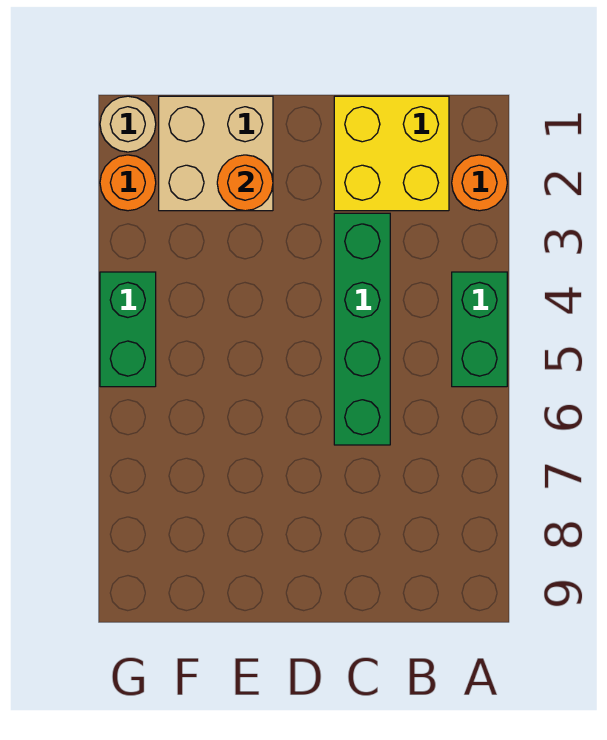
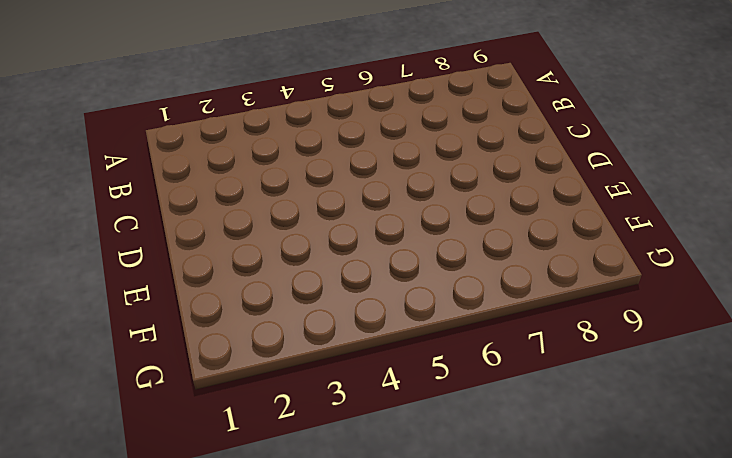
none -> orange round brick A2 level 1
none -> green brick A4:A5 level 1

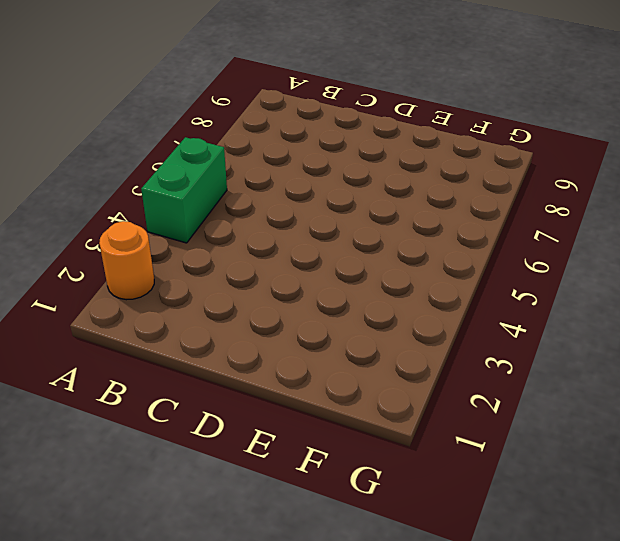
none -> yellow brick B1:C2 level 1
none -> green brick C3:C6 level 1

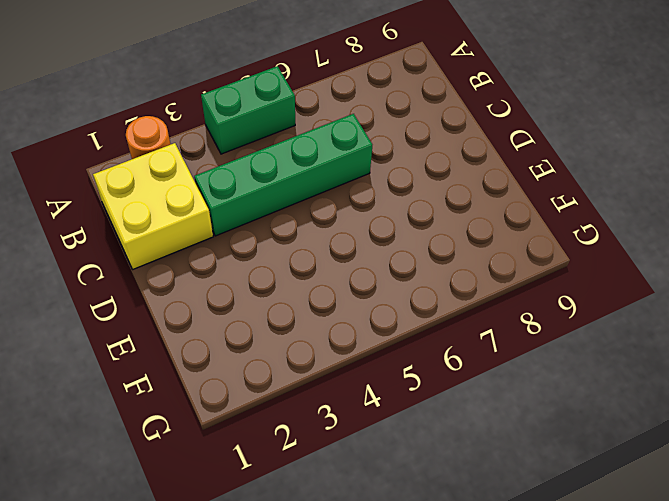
none -> tan brick E1:F2 level 1
none -> tan round brick G1 level 1

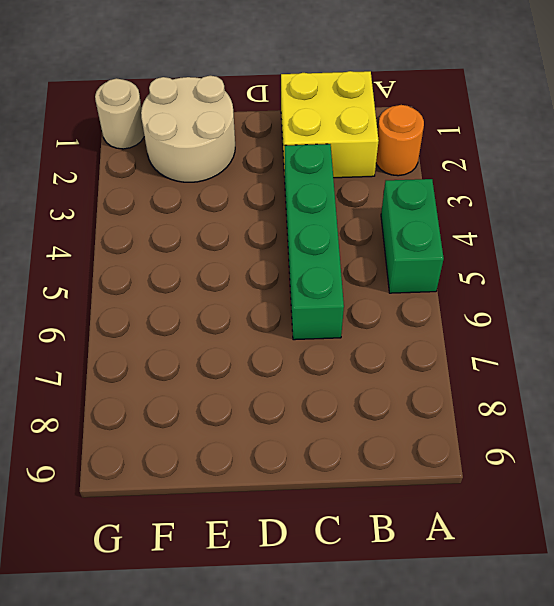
tan round brick E1:F2 level 1 -> tan brick E1:F2 level 1
none -> orange round brick G2 level 1
none -> green brick G4:G5 level 1

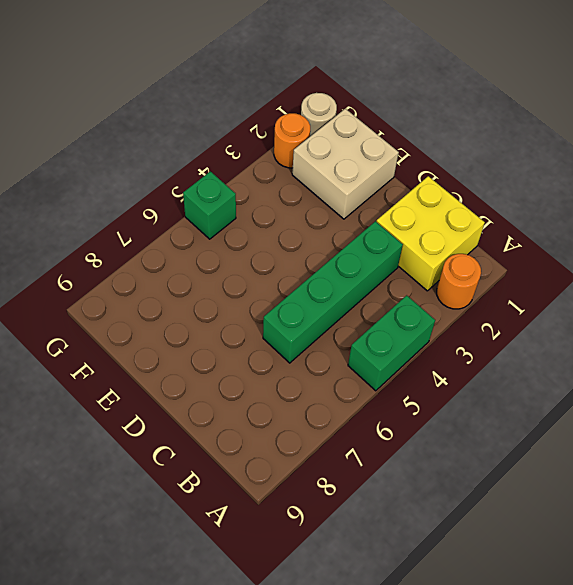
green brick G5 level 1 -> green brick G4:G5 level 1
none -> orange round brick E2 level 2

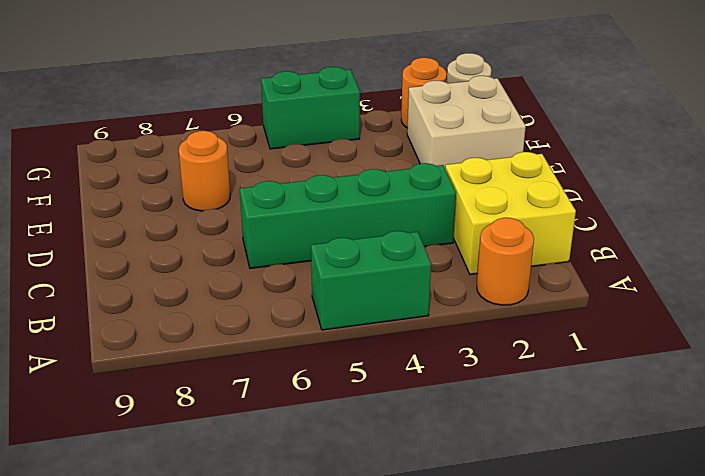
orange round brick E7 level 1 -> orange round brick E2 level 2

